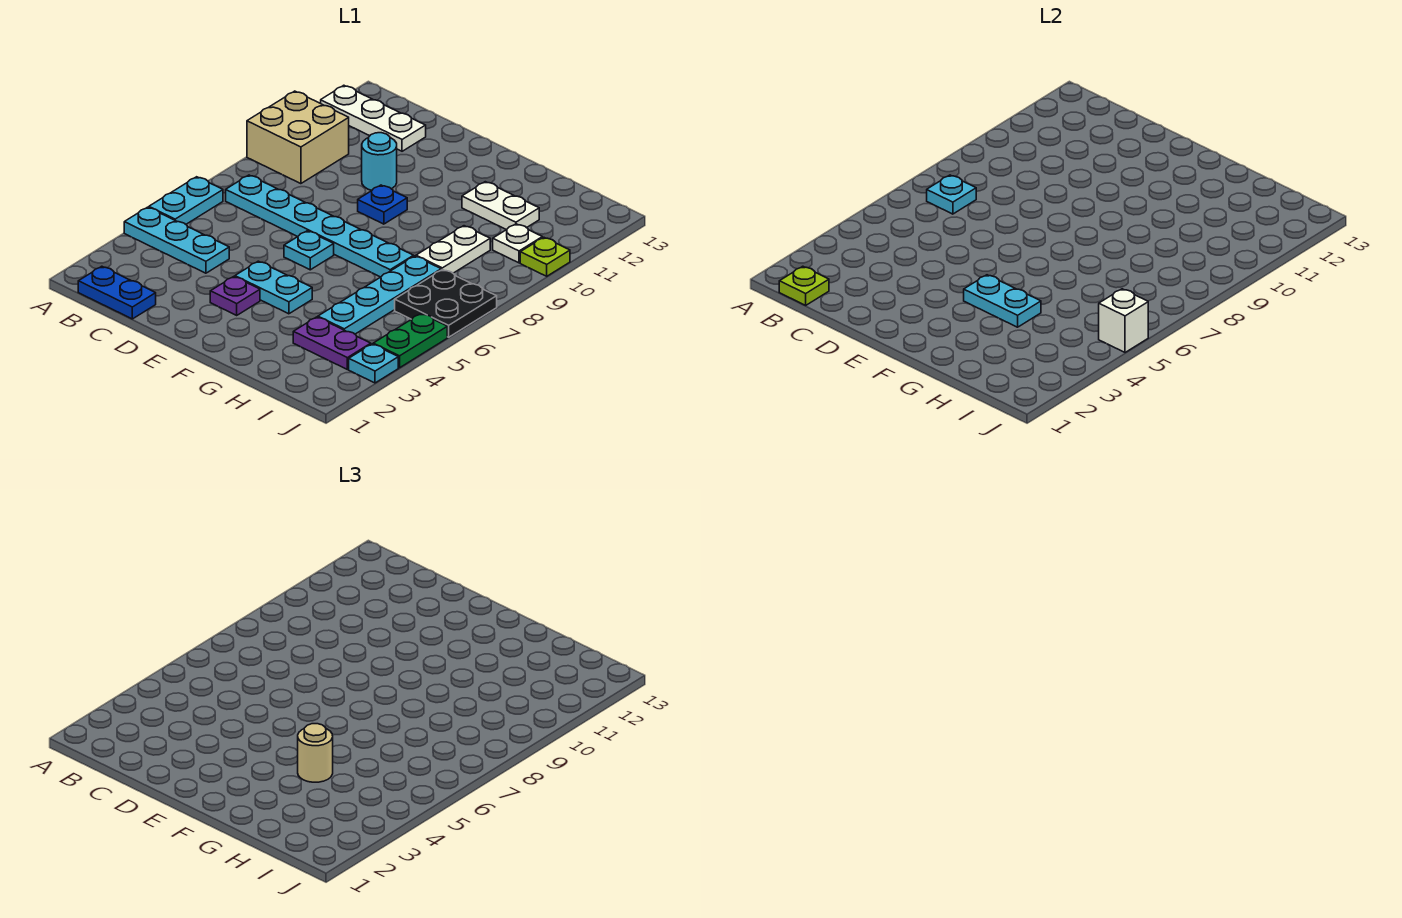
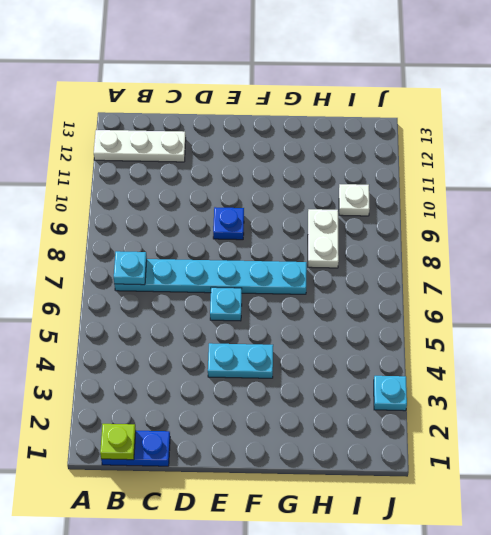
none -> cyan plate A4:C4 level 1
none -> cyan plate A5:A6 level 1
none -> tan brick A9:B10 level 1

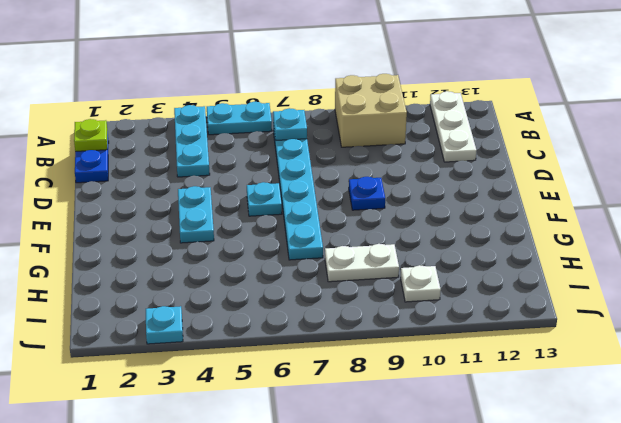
none -> cyan round brick D10 level 1
none -> purple plate E3 level 1
none -> white plate G11:H11 level 1

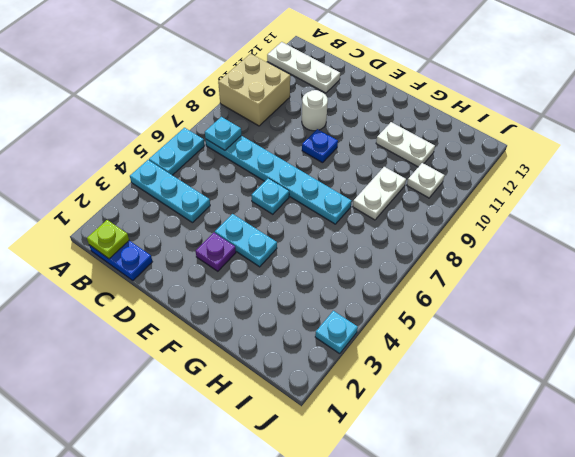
white round brick D10 level 1 -> cyan round brick D10 level 1
none -> purple plate H3:I3 level 1
none -> cyan plate H4:H7 level 1
none -> black plate I6:J7 level 1

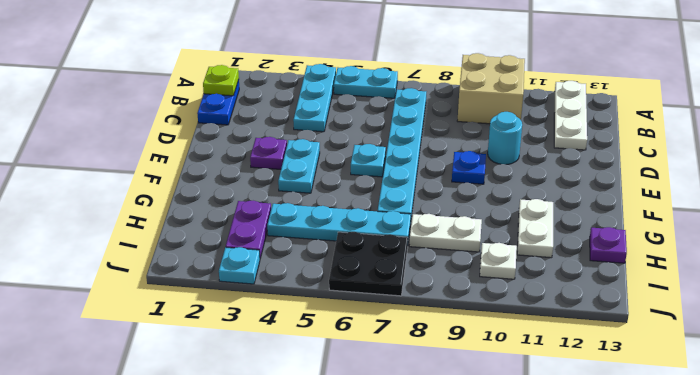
purple plate H13 level 1 -> none
none -> green plate J4:J5 level 1
none -> lime plate J10 level 1
none -> cyan plate B7 level 2

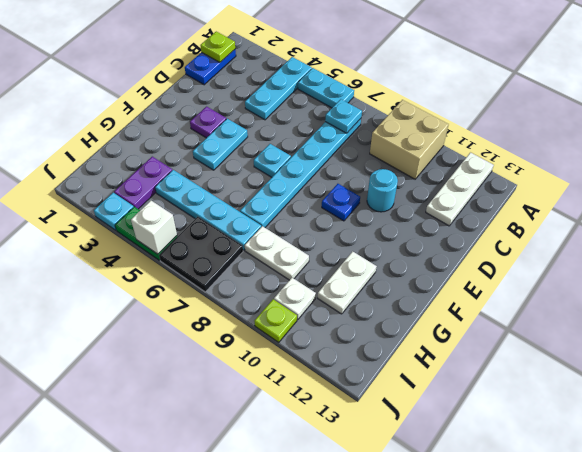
none -> cyan plate F4:G4 level 2
none -> tan round brick G4 level 3

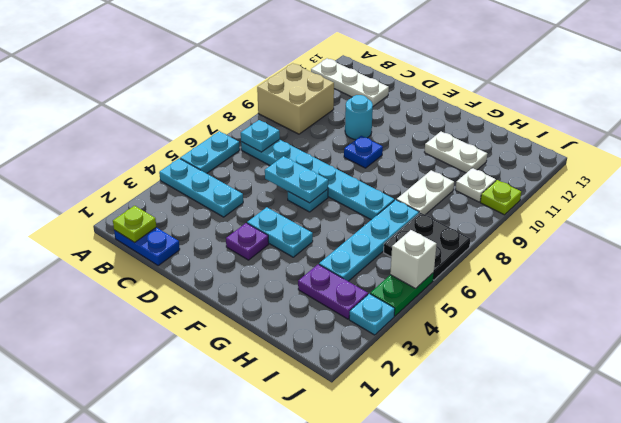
cyan plate D6:E6 level 2 -> cyan plate F4:G4 level 2
none -> tan round brick G4 level 3

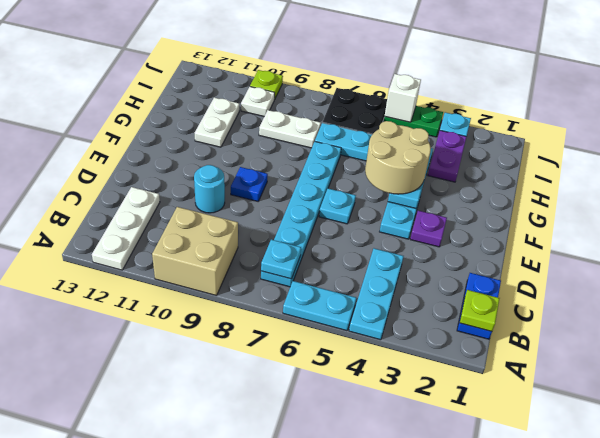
tan round brick F4:G5 level 3 -> tan round brick G4 level 3

